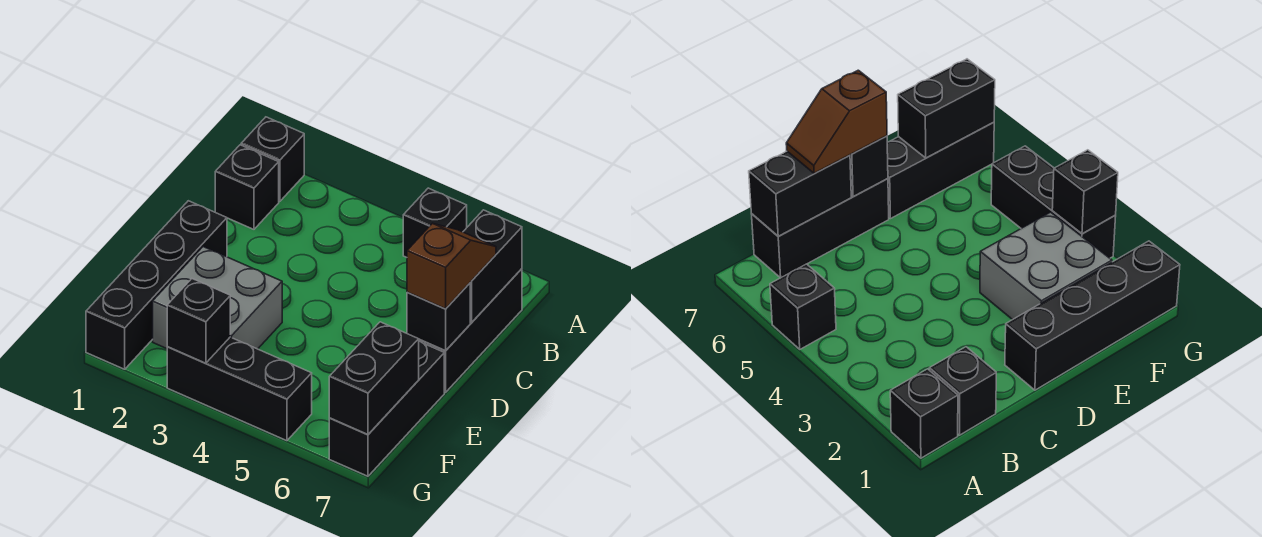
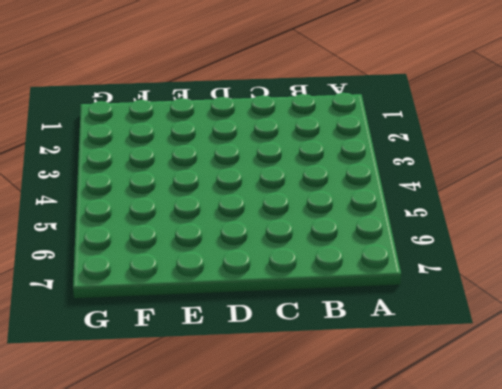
none -> black brick A1 level 1
none -> black brick A5 level 1
none -> black brick B1 level 1

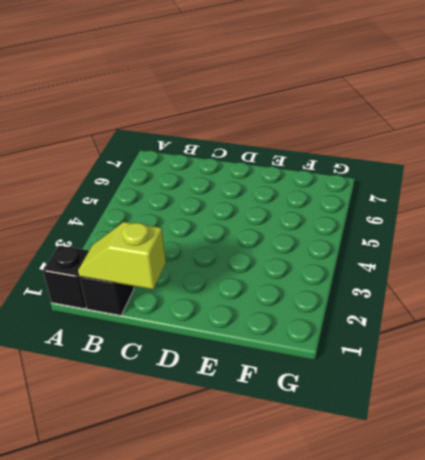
lime slope B1:C1 level 2 top C -> none
none -> black brick A5 level 1
none -> black brick B7:D7 level 1
none -> black brick D1:G1 level 1

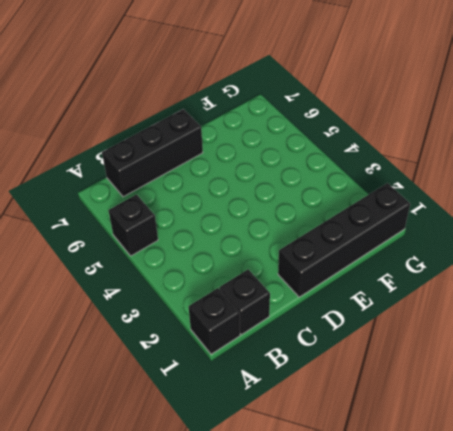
none -> grey brick E2:F3 level 1
none -> black brick E7:G7 level 1
none -> black brick G3:G5 level 1

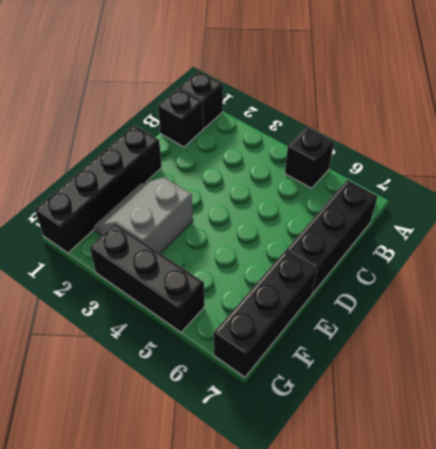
grey slope E2:F3 level 1 top 3 -> grey brick E2:F3 level 1
none -> black brick B7:C7 level 2
none -> black brick D7 level 2
none -> black brick F7:G7 level 2

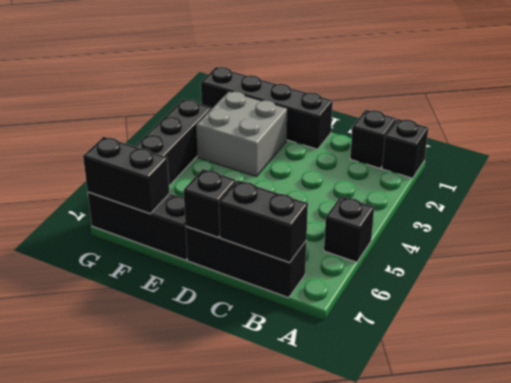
none -> black brick G3 level 2
none -> brown slope C7:D7 level 3 top D

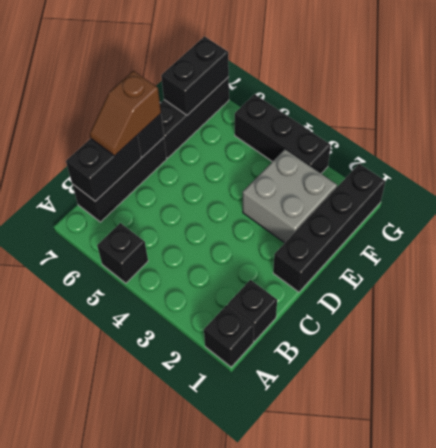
none -> black brick G3 level 2

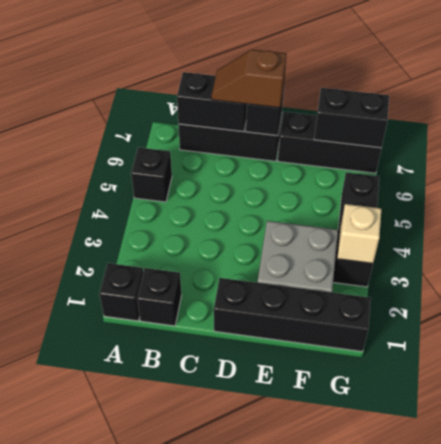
tan brick G3 level 2 -> black brick G3 level 2

